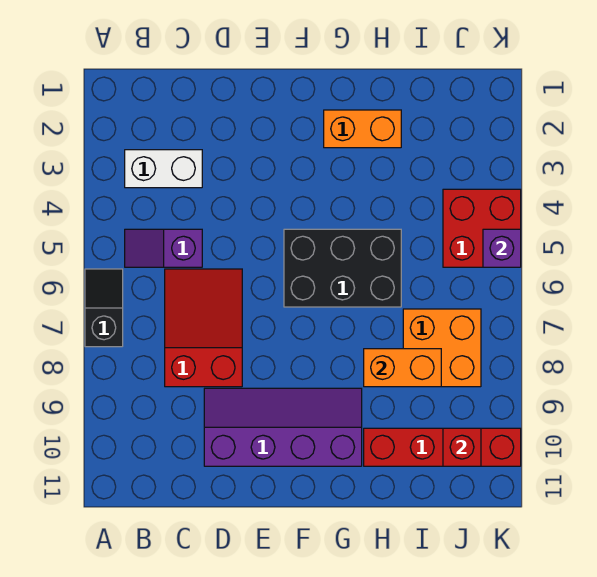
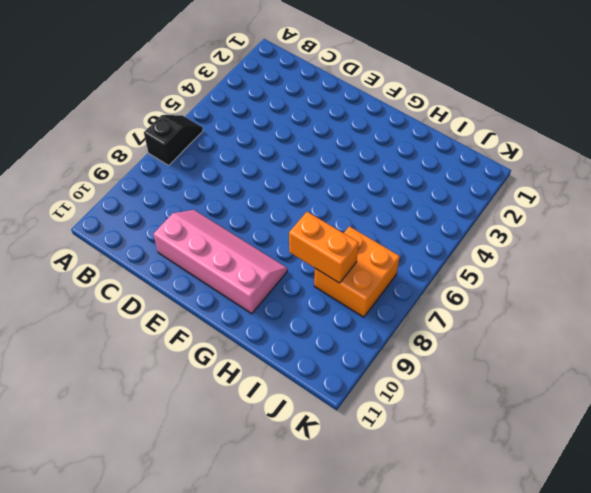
pink slope D9:G10 level 1 top 10 -> purple slope D9:G10 level 1 top 10
none -> white brick B3:C3 level 1
none -> purple slope B5:C5 level 1 top C
none -> red slope C6:D8 level 1 top 8

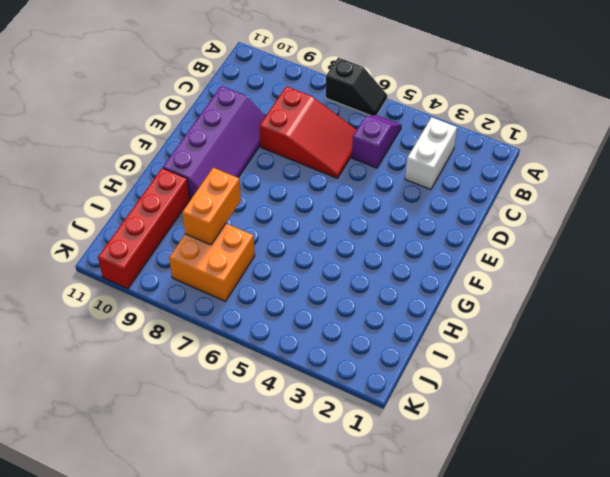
none -> black brick F5:H6 level 1
none -> orange brick G2:H2 level 1
none -> red brick J4:K5 level 1

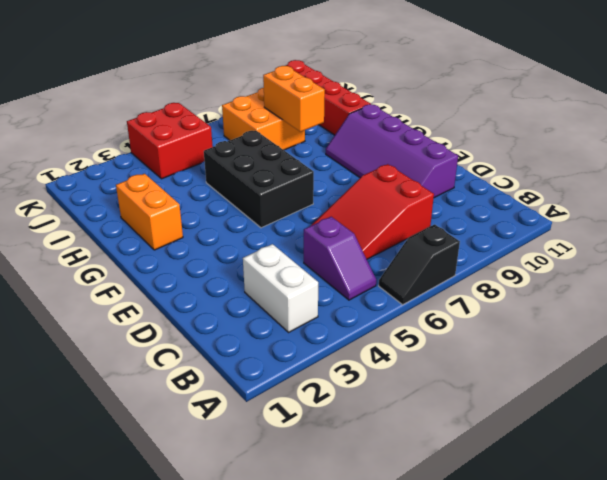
none -> red brick J10 level 2
none -> purple brick K5 level 2

